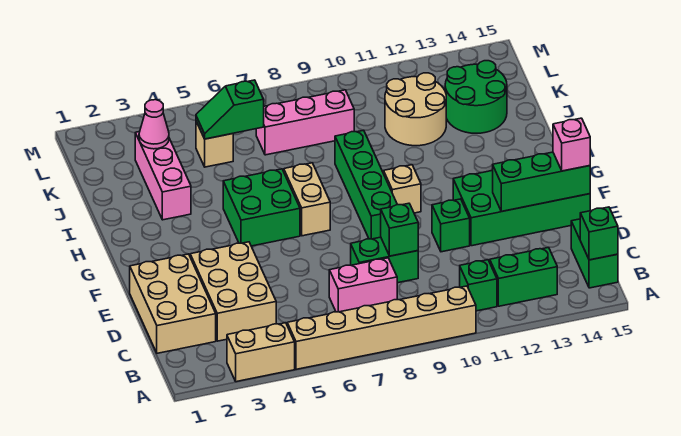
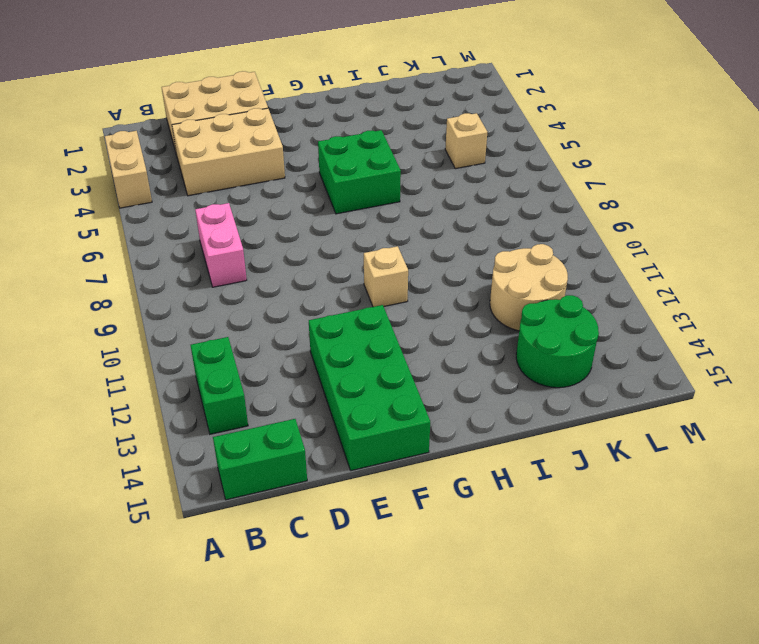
none -> tan brick A5:A10 level 1
none -> green brick B11 level 1
none -> green brick D8:D9 level 1

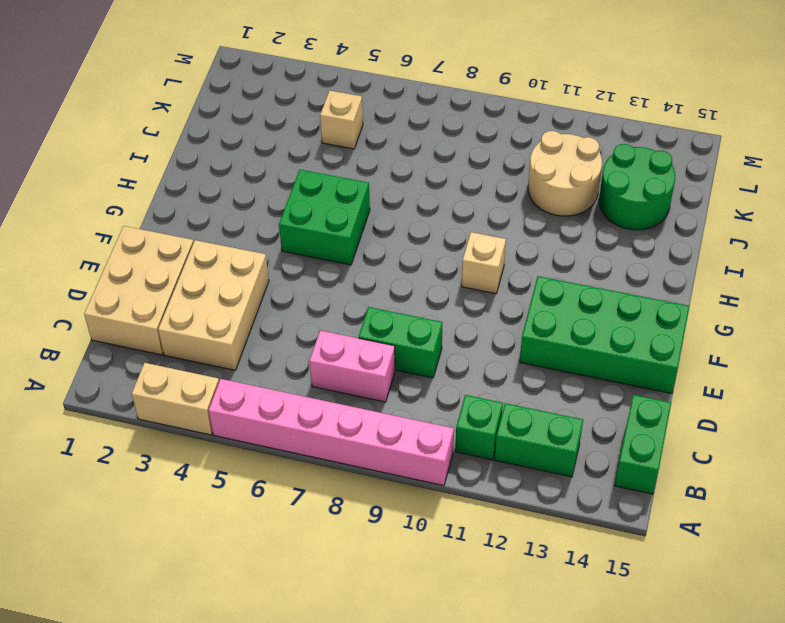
pink brick A5:A10 level 1 -> tan brick A5:A10 level 1
none -> green brick E11 level 1
none -> green brick F9:I9 level 1
none -> tan brick G7:H7 level 1

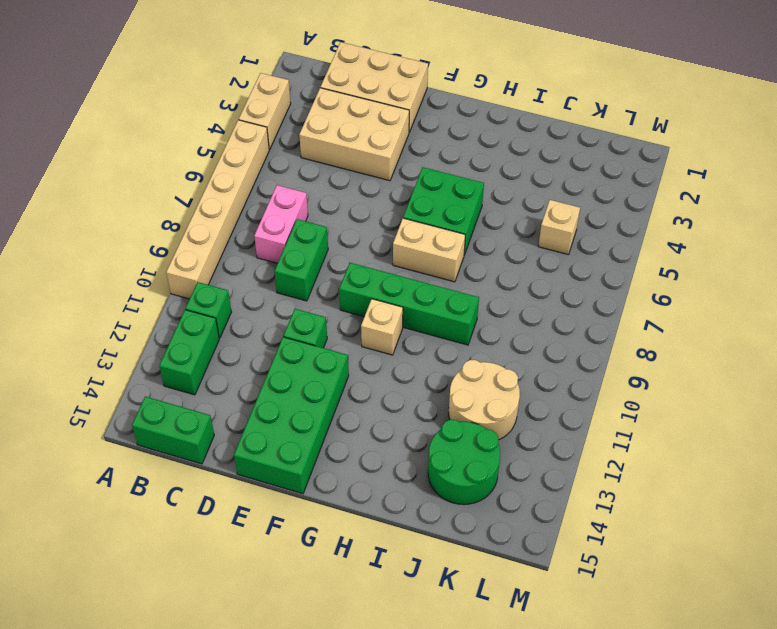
none -> pink brick I3:K3 level 1
none -> pink brick K7:K9 level 1
none -> green brick B15 level 2

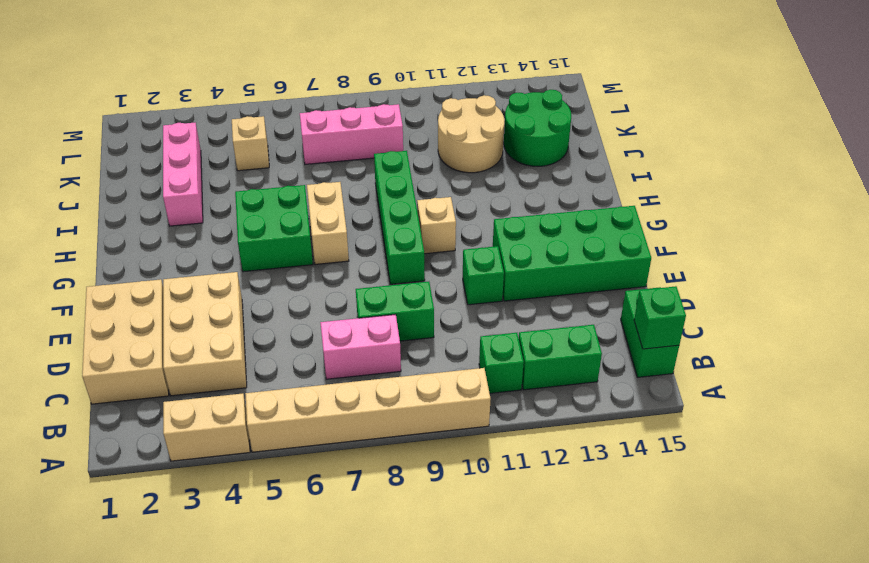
none -> green brick D9 level 2
none -> green brick E13:E15 level 2
none -> pink cone K3 level 2

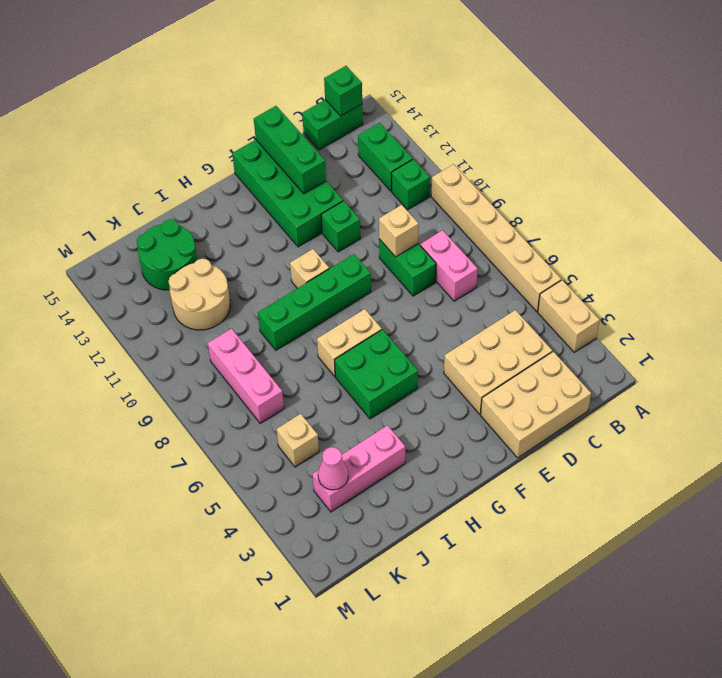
tan brick D9 level 2 -> green brick D9 level 2
none -> green slope K5:K6 level 2 top 6
none -> pink brick E15 level 3

